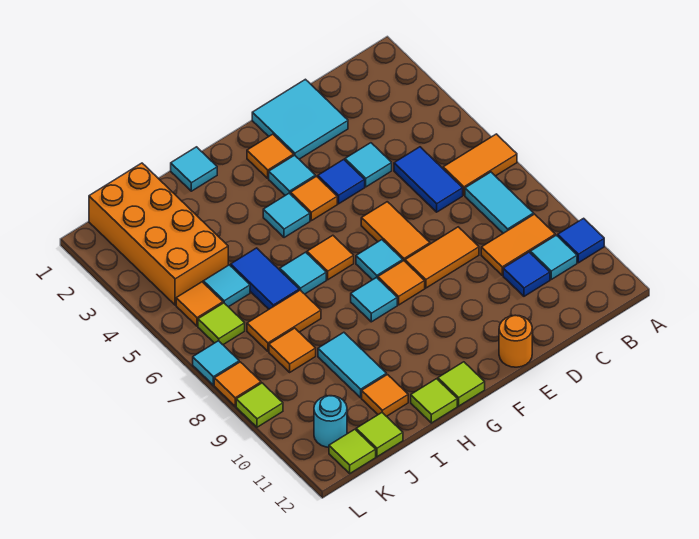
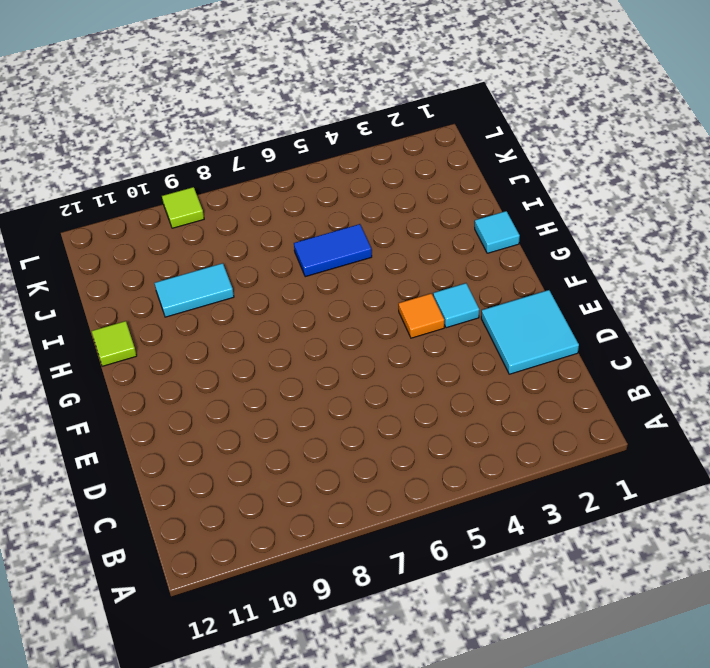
none -> orange tile A6:B6 level 1
none -> blue tile A10 level 1
none -> cyan tile B7:B8 level 1
none -> orange tile B9:C9 level 1

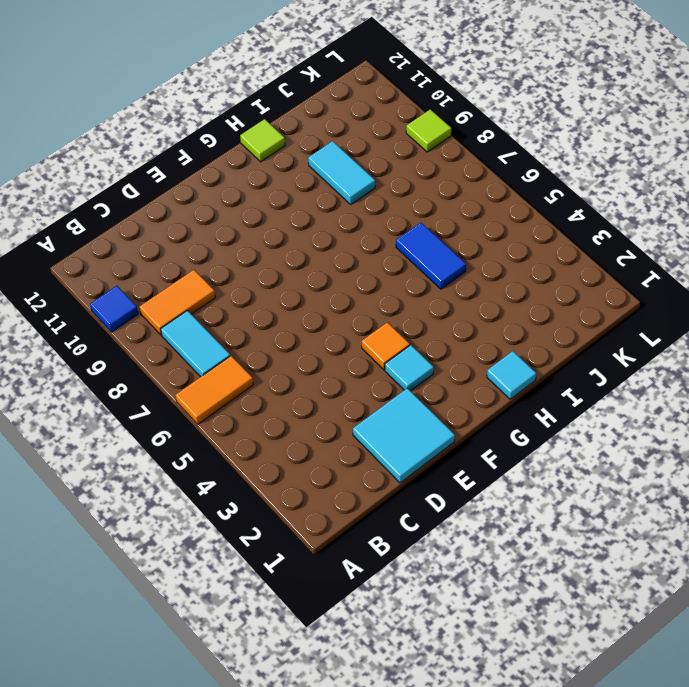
none -> cyan tile B10 level 1
none -> blue tile C5:C6 level 1
none -> blue tile C10 level 1
none -> cyan tile D4 level 1

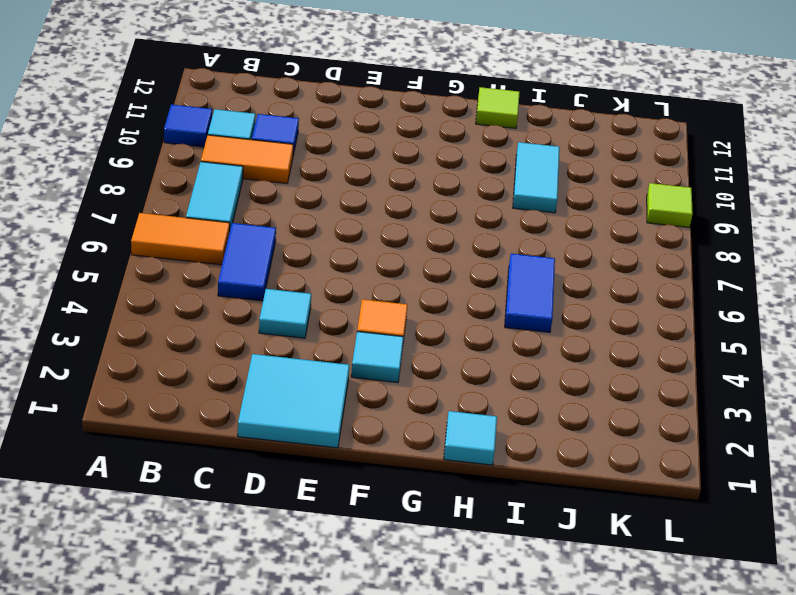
none -> orange tile D8:E8 level 1
none -> blue tile E4 level 1
none -> orange tile E6:E7 level 1
none -> orange round brick E12 level 1

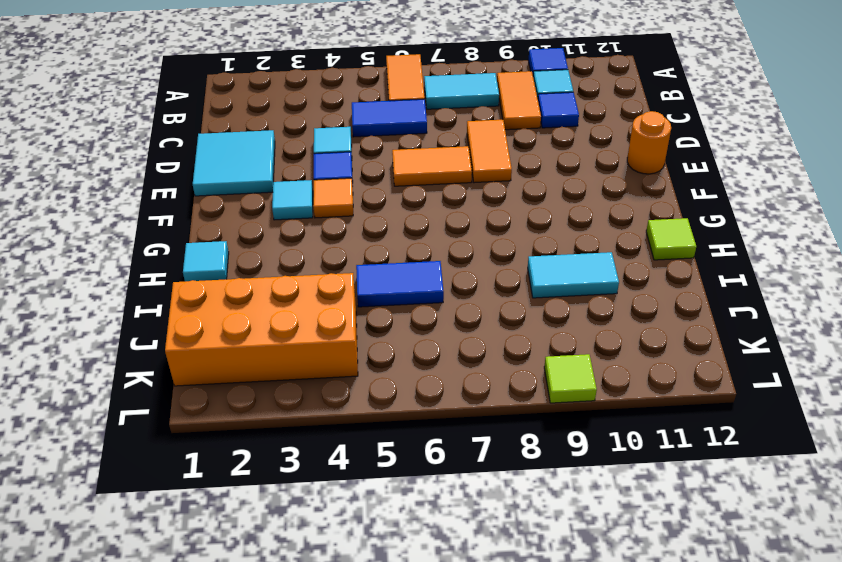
none -> orange tile F2 level 1
none -> cyan tile F7 level 1
none -> orange tile F8 level 1
none -> cyan tile G4 level 1

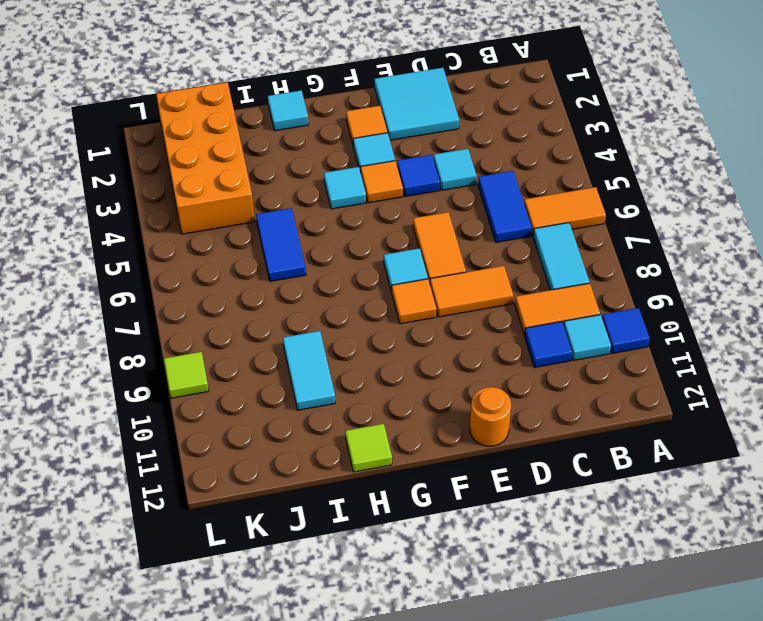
none -> orange tile G6 level 1
none -> cyan tile G8 level 1
none -> lime tile G12 level 1
none -> cyan tile H6 level 1

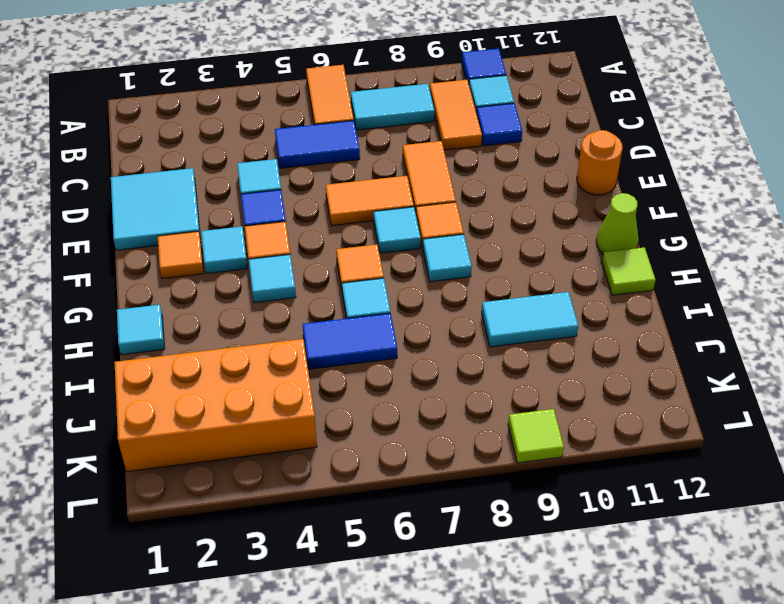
lime cone G12 level 1 -> lime tile G12 level 1
none -> orange tile I7:J7 level 1
none -> orange tile I11 level 1
none -> cyan tile J5 level 1
none -> orange tile J8 level 1

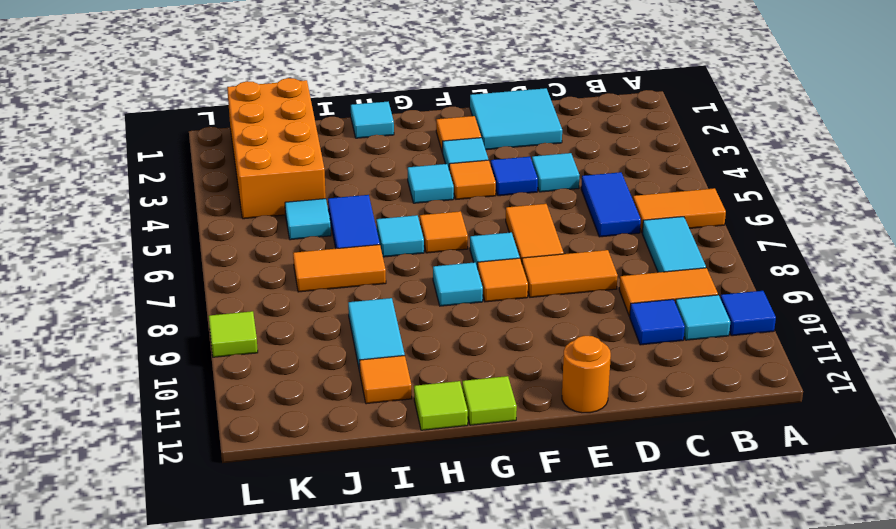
none -> orange tile J8 level 1
none -> lime tile J12 level 1
none -> orange tile K5 level 1
none -> lime tile K6 level 1

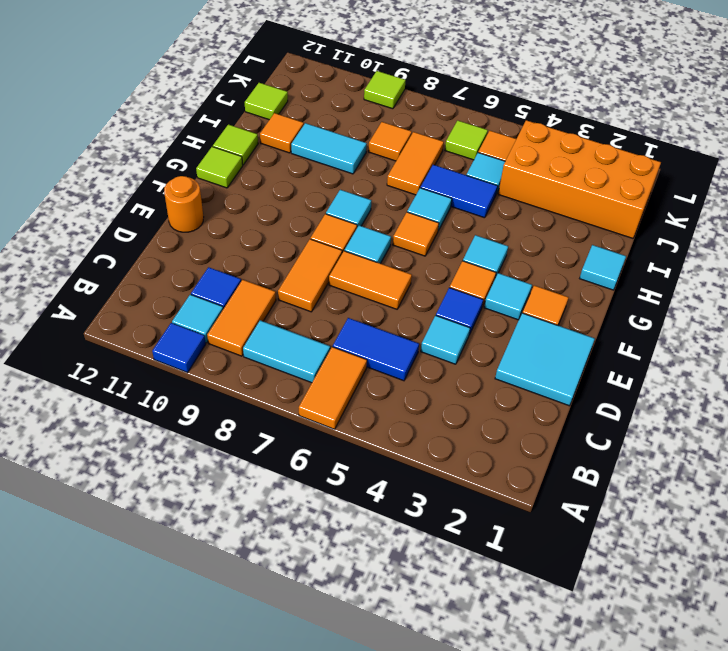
none -> cyan round brick K11 level 1
none -> lime tile K12 level 1
none -> cyan tile L7 level 1
none -> orange tile L8 level 1

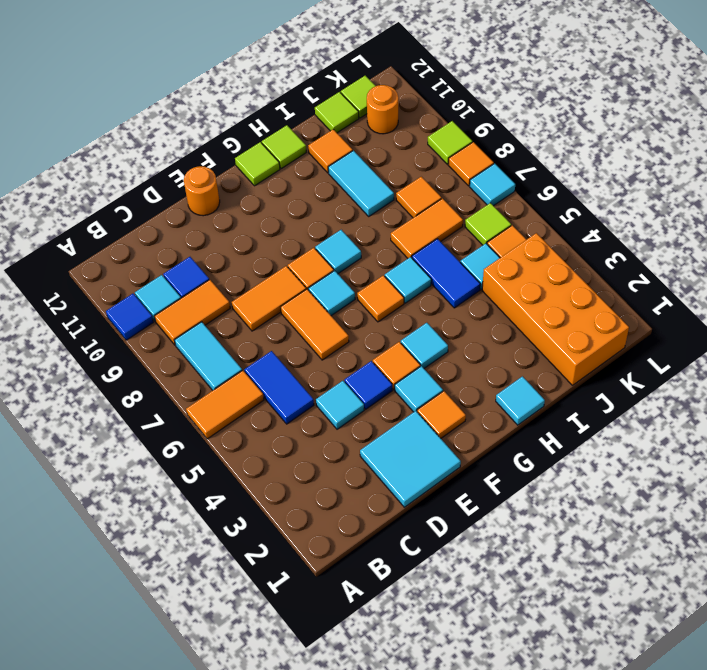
orange round brick K11 level 1 -> cyan round brick K11 level 1

